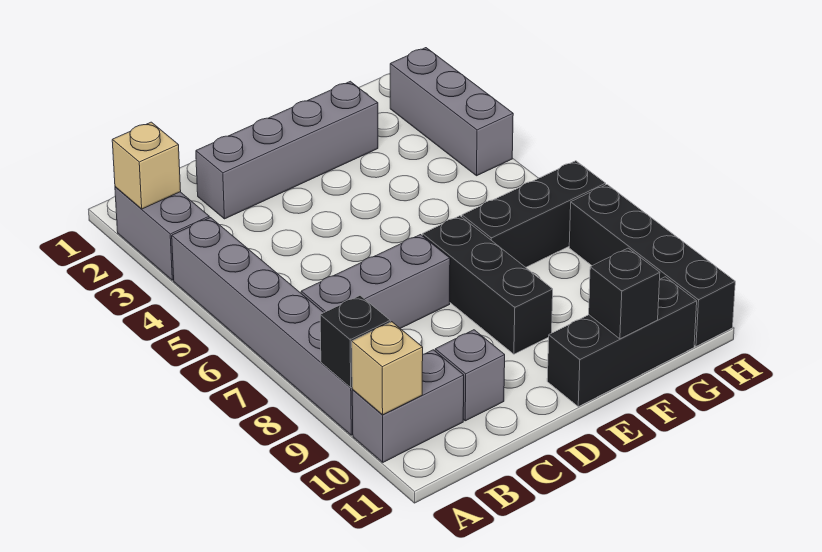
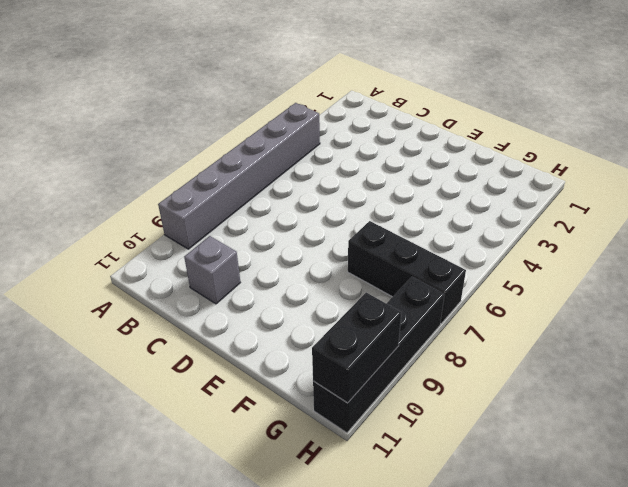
black brick H10:H11 level 2 -> none
none -> grey brick A2:A3 level 1
none -> grey brick A10:B10 level 1
none -> grey brick B7:D7 level 1

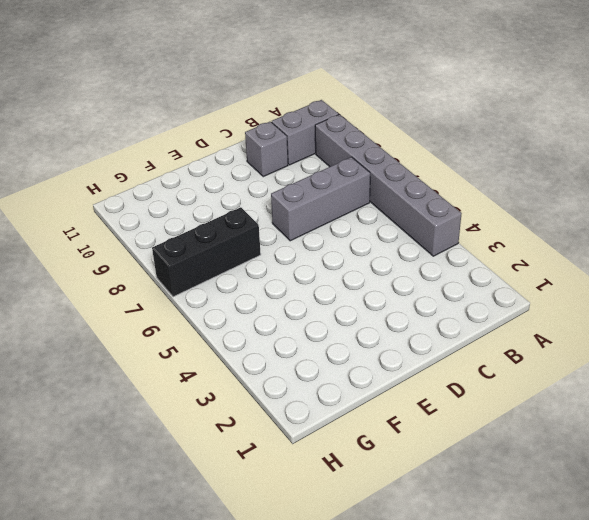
none -> grey brick A2:A3 level 1
none -> grey brick C2:F2 level 1
none -> black brick E7:E9 level 1

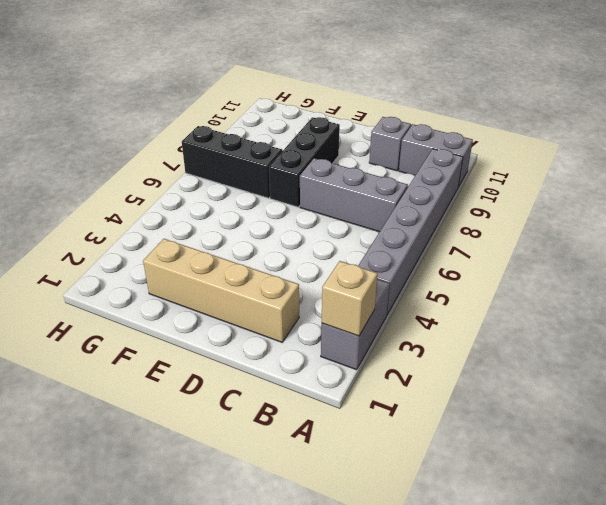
tan brick C2:F2 level 1 -> grey brick C2:F2 level 1
none -> black brick E11:G11 level 1
none -> grey brick H2:H4 level 1
none -> black brick H8:H11 level 1

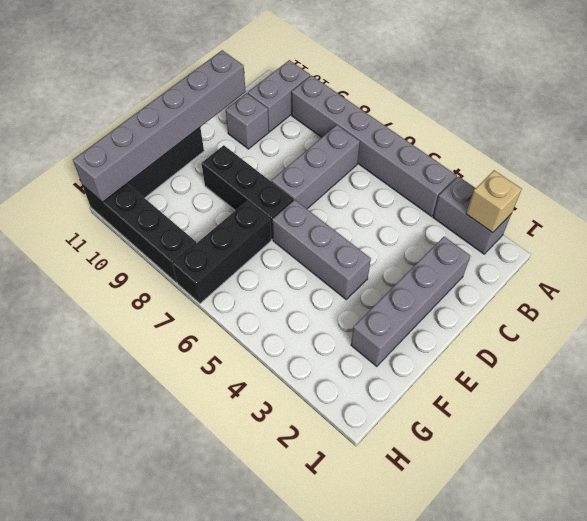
grey brick C11:H11 level 2 -> black brick F11 level 2
grey brick E4:E6 level 1 -> grey brick H2:H4 level 1
none -> black brick A9 level 2
none -> tan brick A10 level 2

